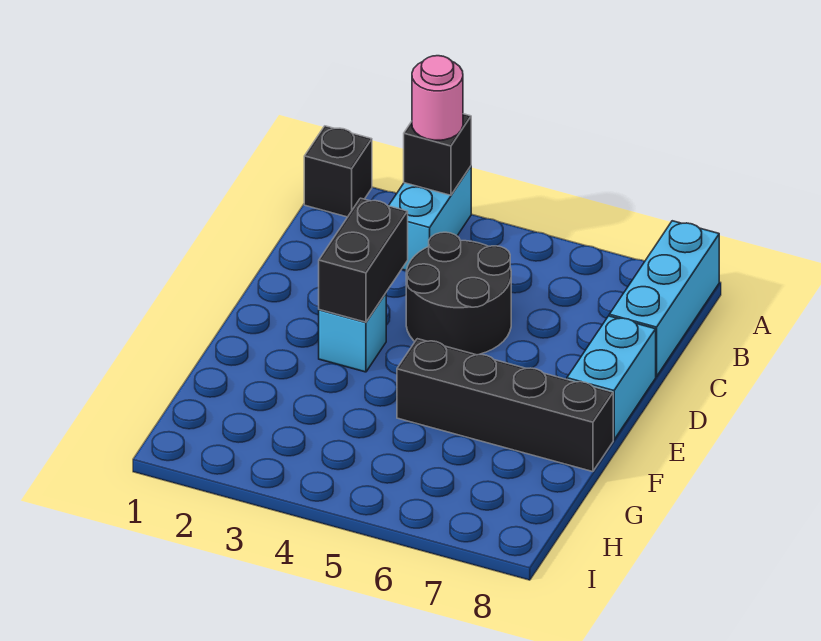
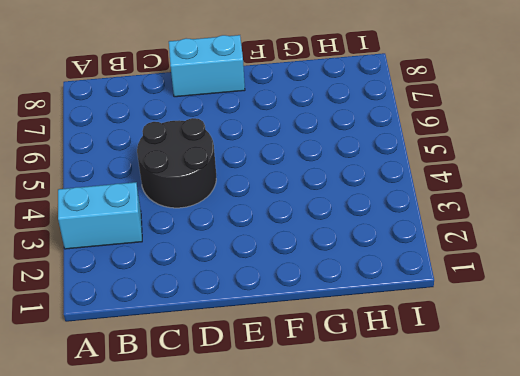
none -> black brick A1 level 1
none -> cyan brick A8:C8 level 1

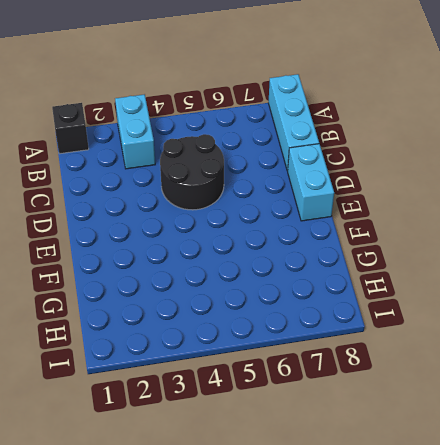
none -> cyan brick E3 level 1
none -> black brick F5:F8 level 1

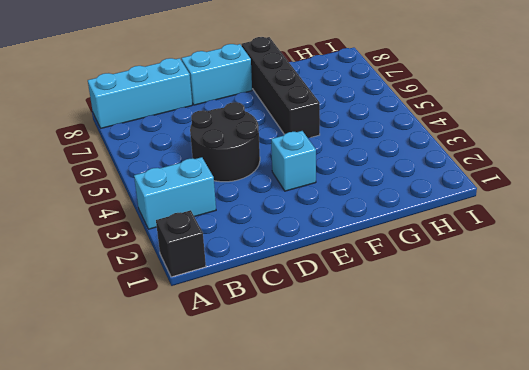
none -> black brick A3 level 2
none -> black brick D3:E3 level 2

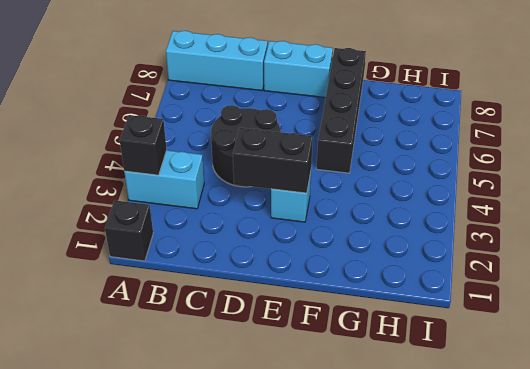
none -> pink round brick A3 level 3

